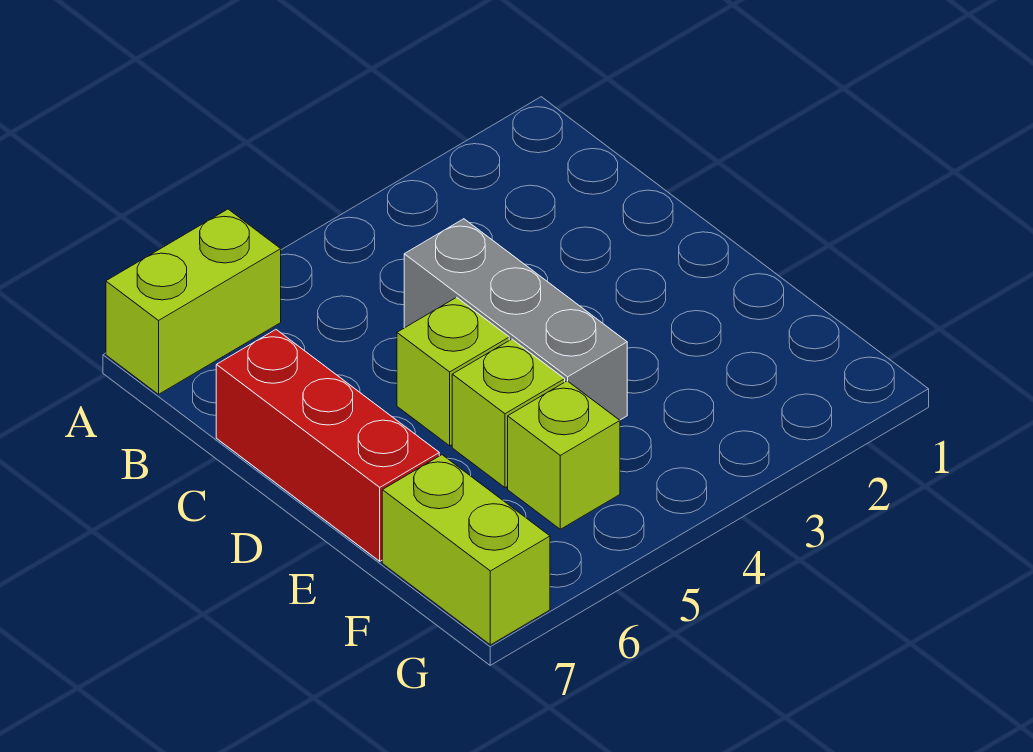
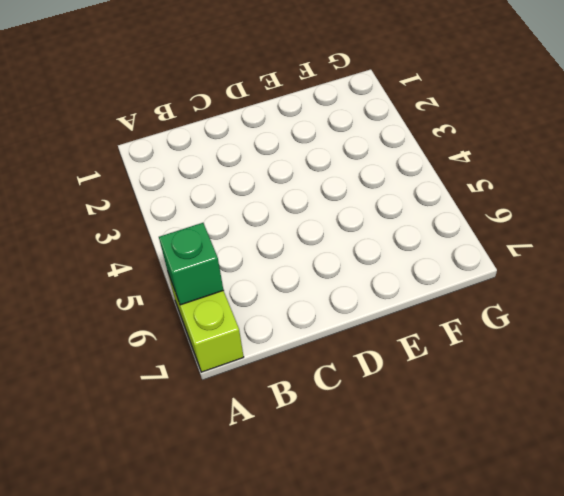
green brick A6 level 2 -> none
none -> grey brick C4:E4 level 1
none -> red brick C7:E7 level 1

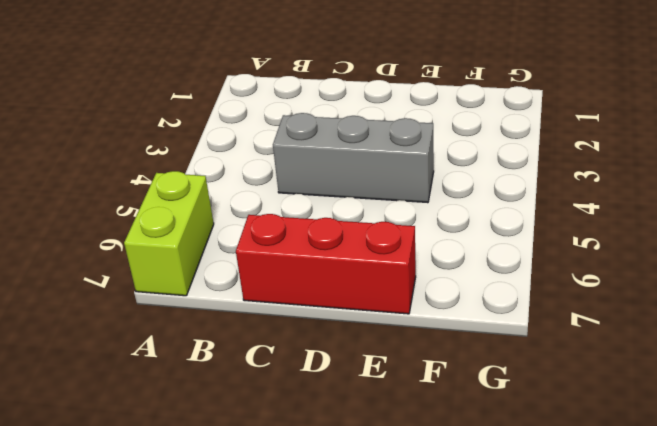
none -> lime brick D5 level 1
none -> lime brick E5 level 1

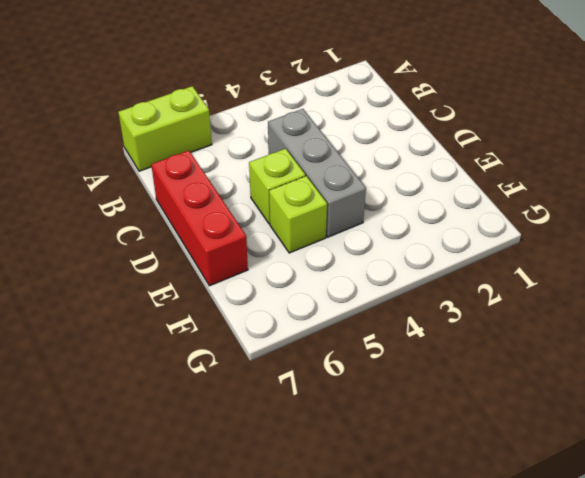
none -> lime brick F5 level 1
none -> lime brick F7:G7 level 1

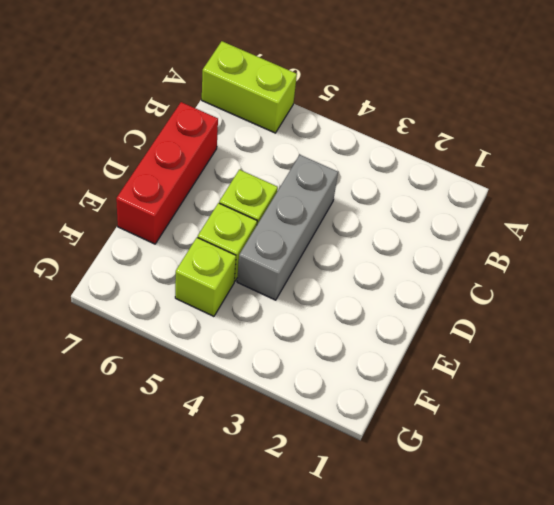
none -> lime brick F7:G7 level 1

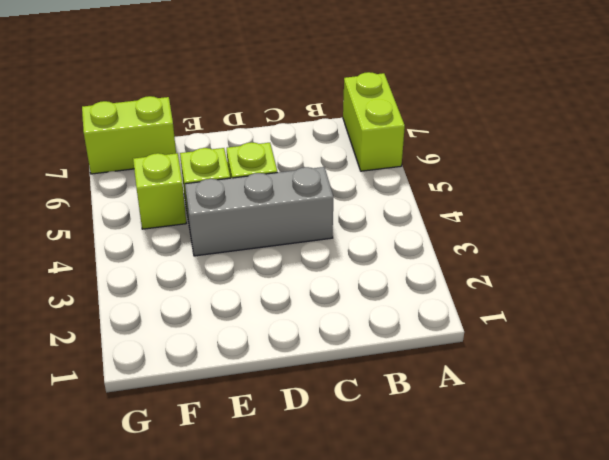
none -> red brick C7:E7 level 1

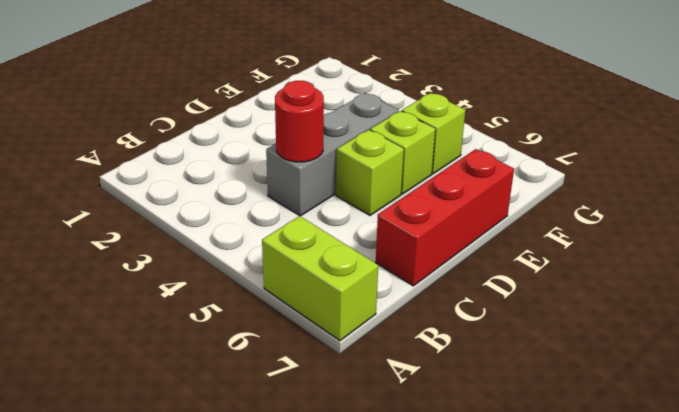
red round brick C4 level 2 -> none
none -> lime brick F7:G7 level 1

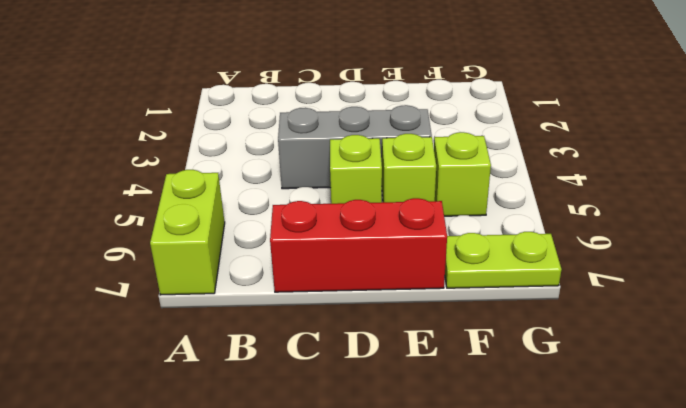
lime plate F7:G7 level 1 -> lime brick F7:G7 level 1

